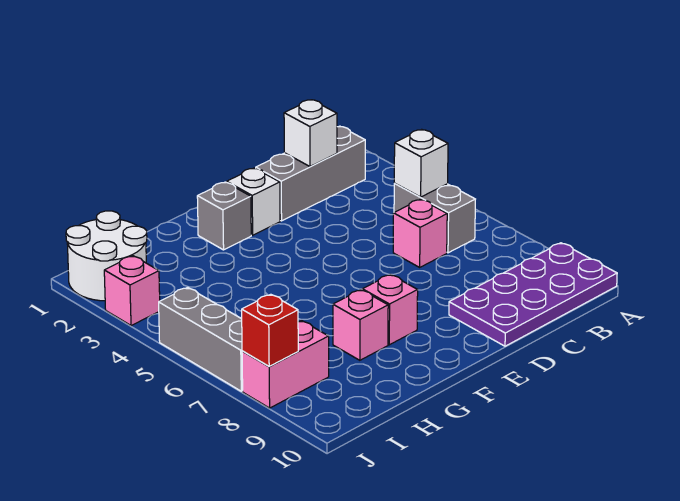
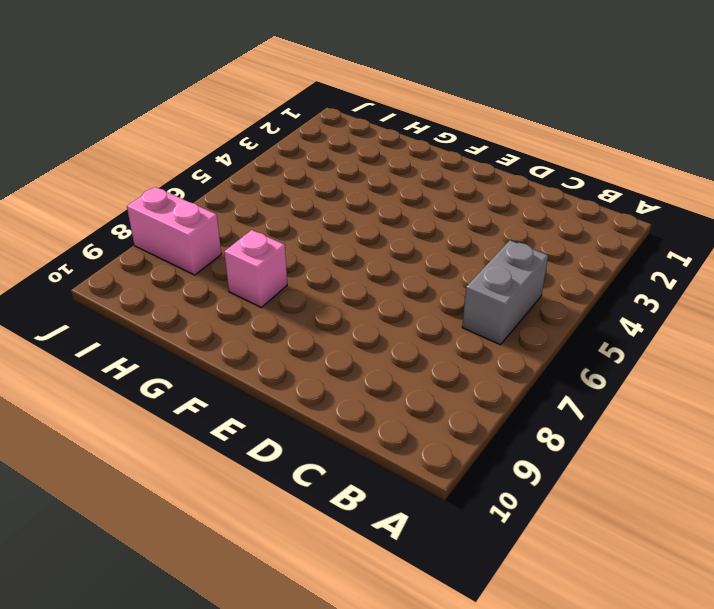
none -> purple plate A9:D10 level 1
none -> grey brick B2:D2 level 1
none -> pink brick C6 level 1

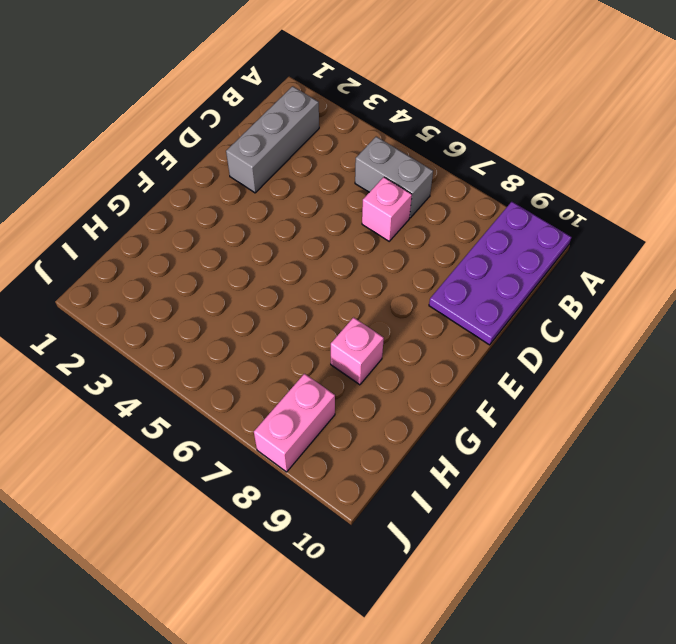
none -> white brick E2 level 1
none -> grey brick F2 level 1
none -> pink brick F8 level 1

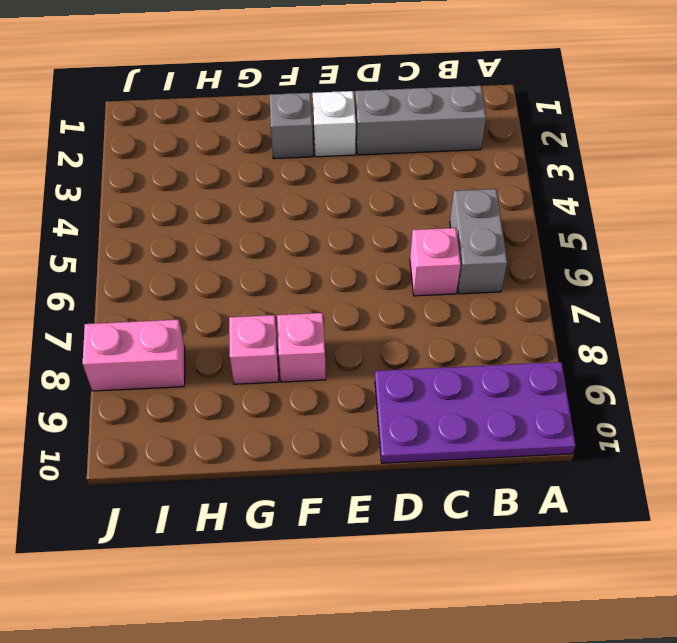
none -> white round brick I1:J2 level 1
none -> pink brick J3 level 1
none -> grey brick J5:J7 level 1

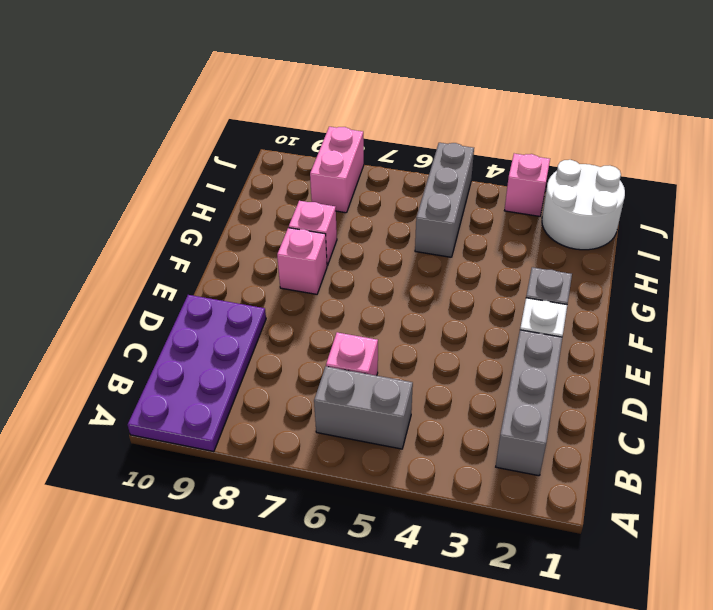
grey brick H5:J5 level 1 -> grey brick J5:J7 level 1
none -> white brick B5 level 2
none -> white brick C2 level 2
none -> red brick J8 level 2

